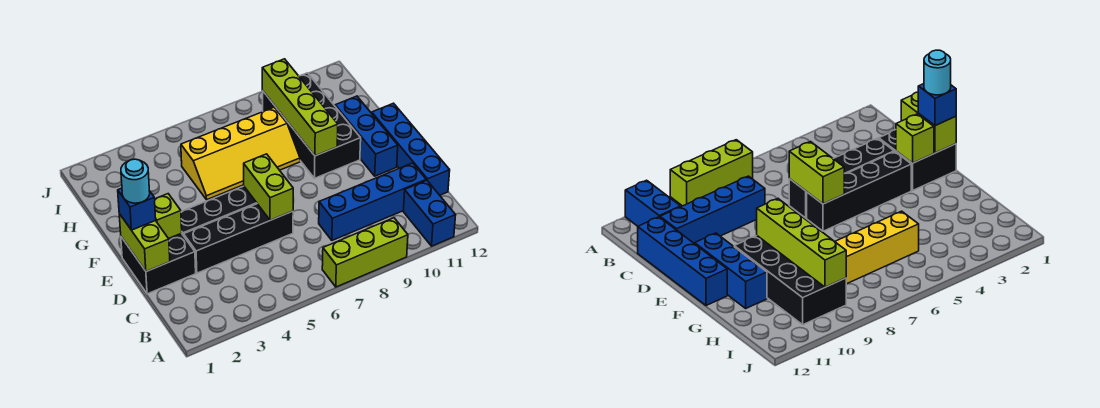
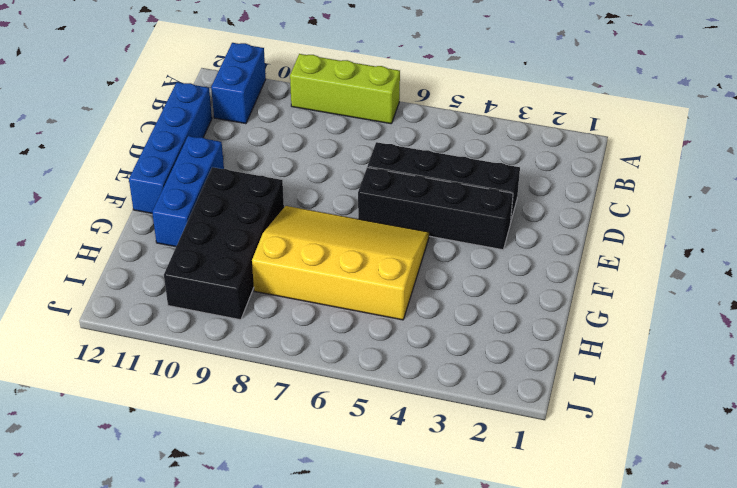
yellow slope F5:H8 level 1 top H -> yellow slope G5:H8 level 1 top H
none -> blue brick C8:C11 level 1
none -> black brick D1:E2 level 1
none -> lime brick D1:E1 level 2

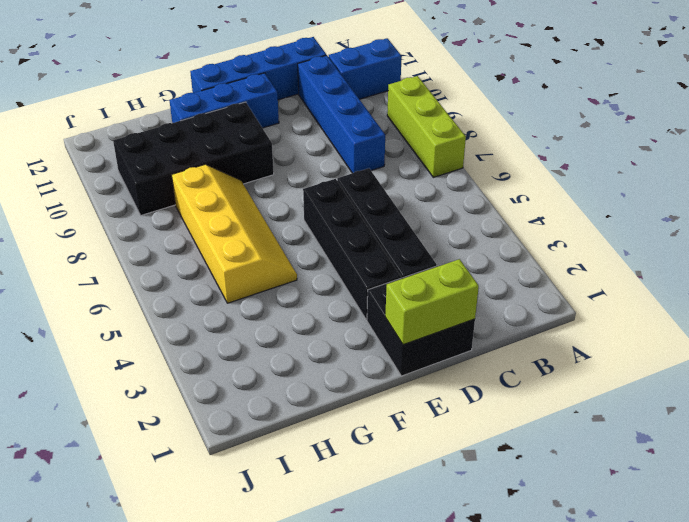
none -> lime brick D6:E6 level 2
none -> lime brick E2 level 2
none -> lime brick F9:I9 level 2

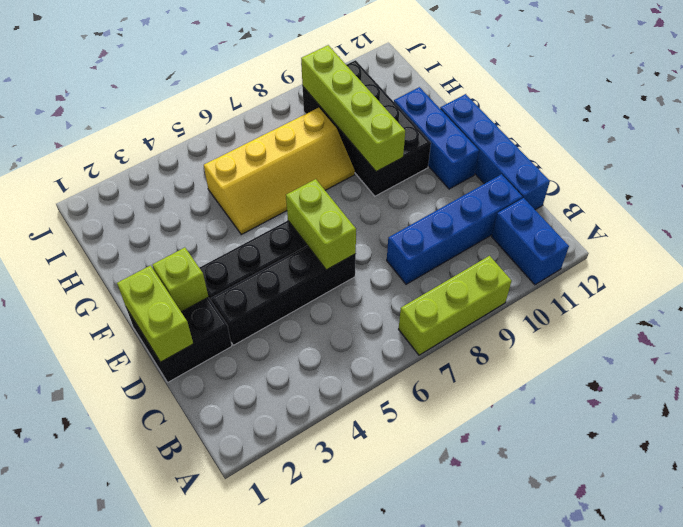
none -> blue brick E1 level 3
none -> cyan round brick E1 level 4

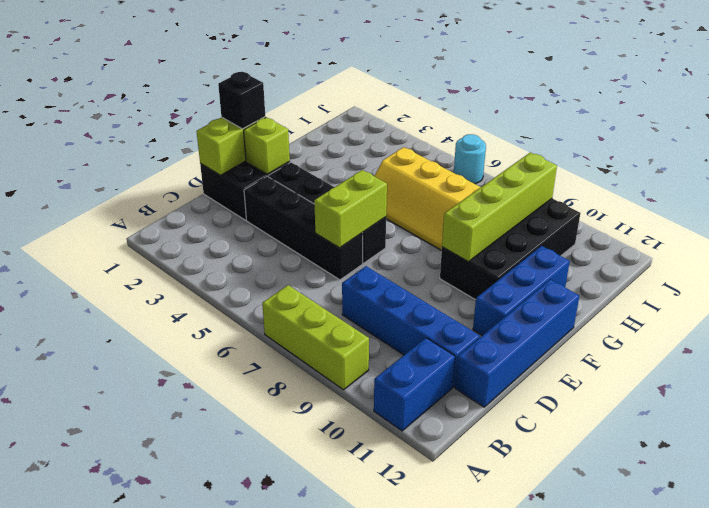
black brick E1 level 3 -> blue brick E1 level 3
cyan round brick J6 level 1 -> cyan round brick E1 level 4

